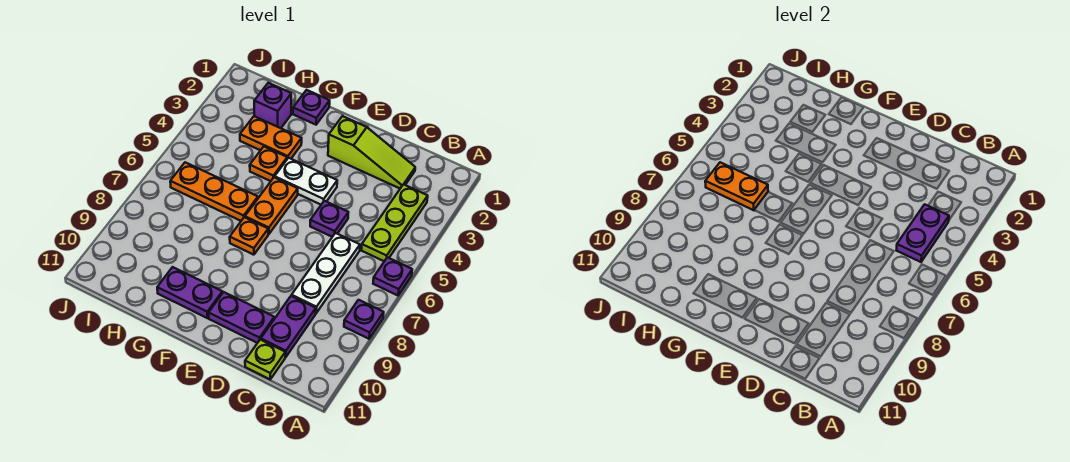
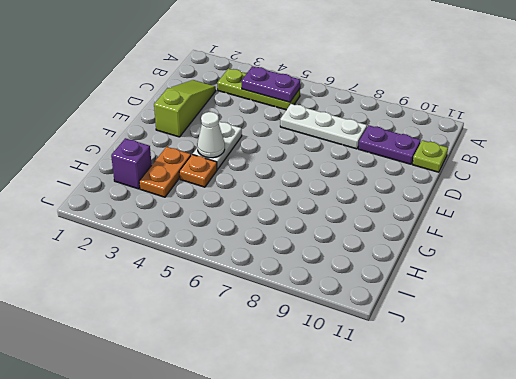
white cone F4 level 2 -> none
none -> purple plate A6 level 1
none -> purple plate A8 level 1
none -> purple plate D5 level 1

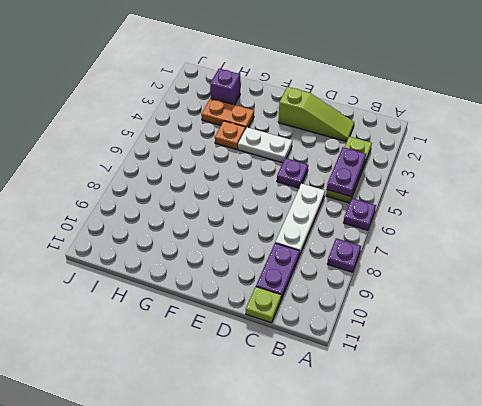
none -> purple plate D10:E10 level 1
none -> orange plate F5:F6 level 1
none -> orange plate F7 level 1

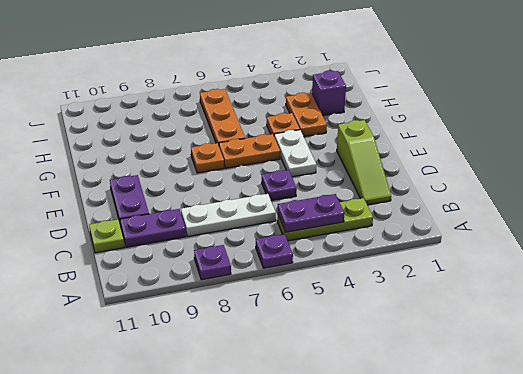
none -> purple plate F10:G10 level 1
none -> purple plate G1 level 1
none -> orange plate H6:I6 level 2

